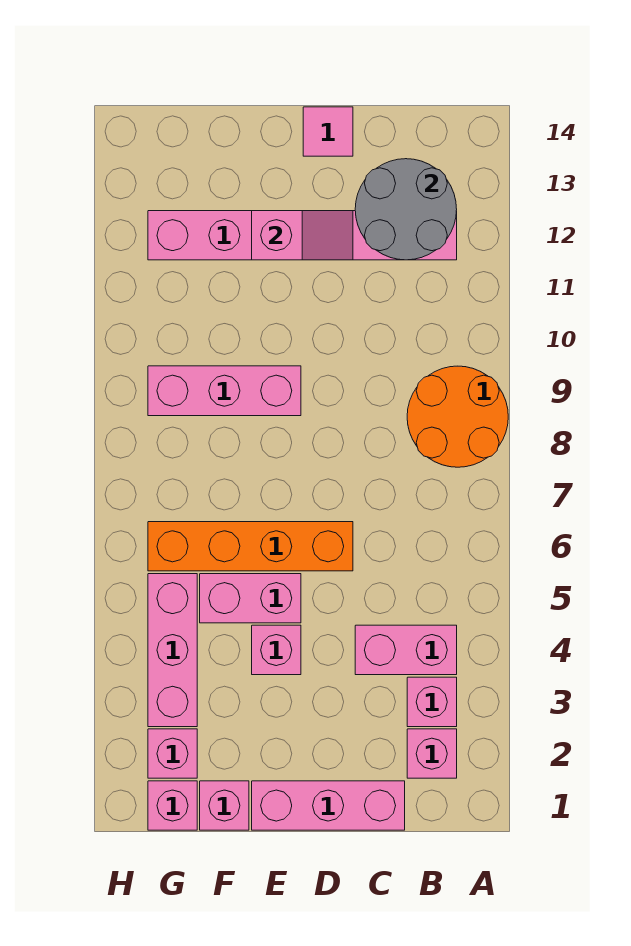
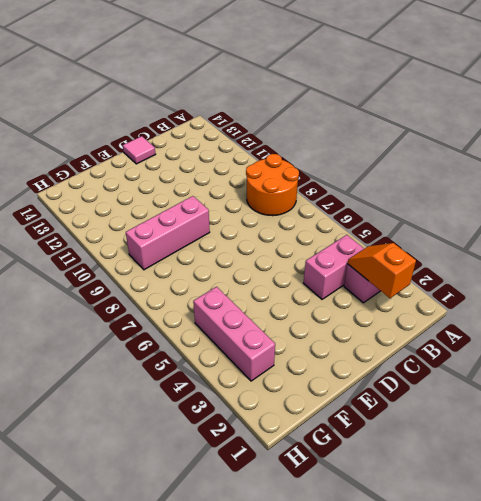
orange slope B2:B3 level 2 top 2 -> none
none -> pink brick B2 level 1
none -> pink brick B12:G12 level 1
none -> pink brick C1:E1 level 1

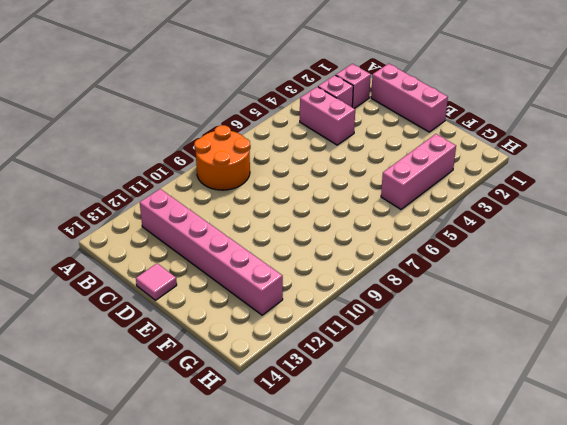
none -> orange brick D6:G6 level 1
none -> pink brick E4 level 1
none -> pink brick E5:F5 level 1

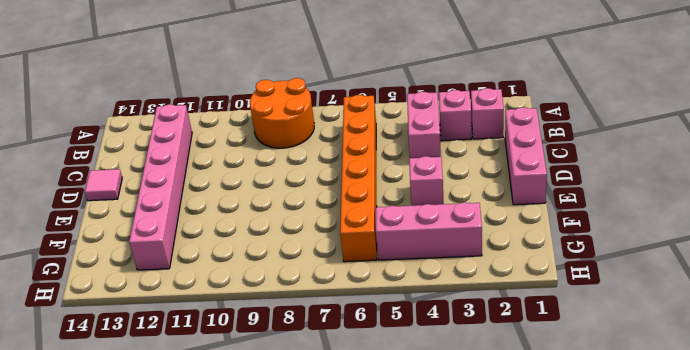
orange brick B6:G6 level 1 -> orange brick D6:G6 level 1
none -> pink brick E5:F5 level 1
none -> pink brick E9:G9 level 1
none -> pink brick F1 level 1

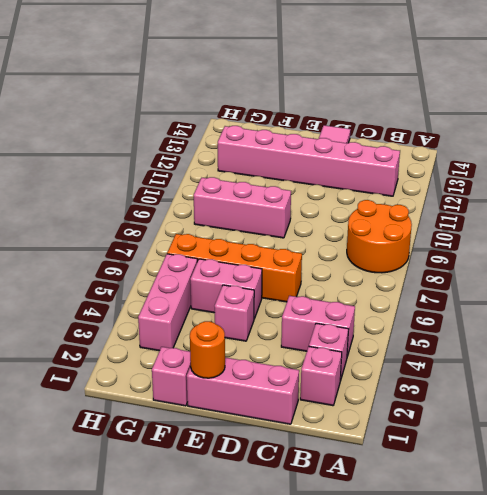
orange round brick E1 level 2 -> none
none -> pink brick G1 level 1
none -> pink brick G2 level 1
none -> grey round brick B12:C13 level 2

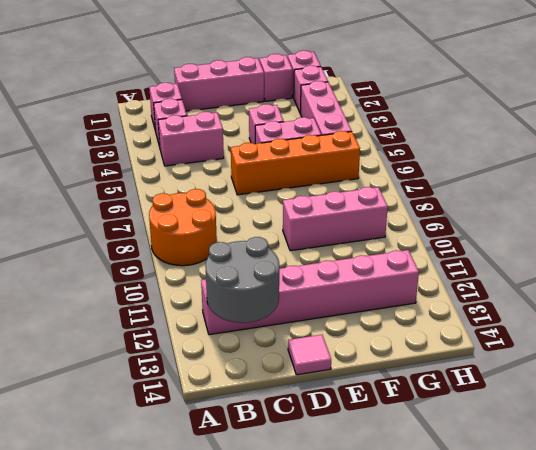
none -> pink slope D12:E12 level 2 top E

